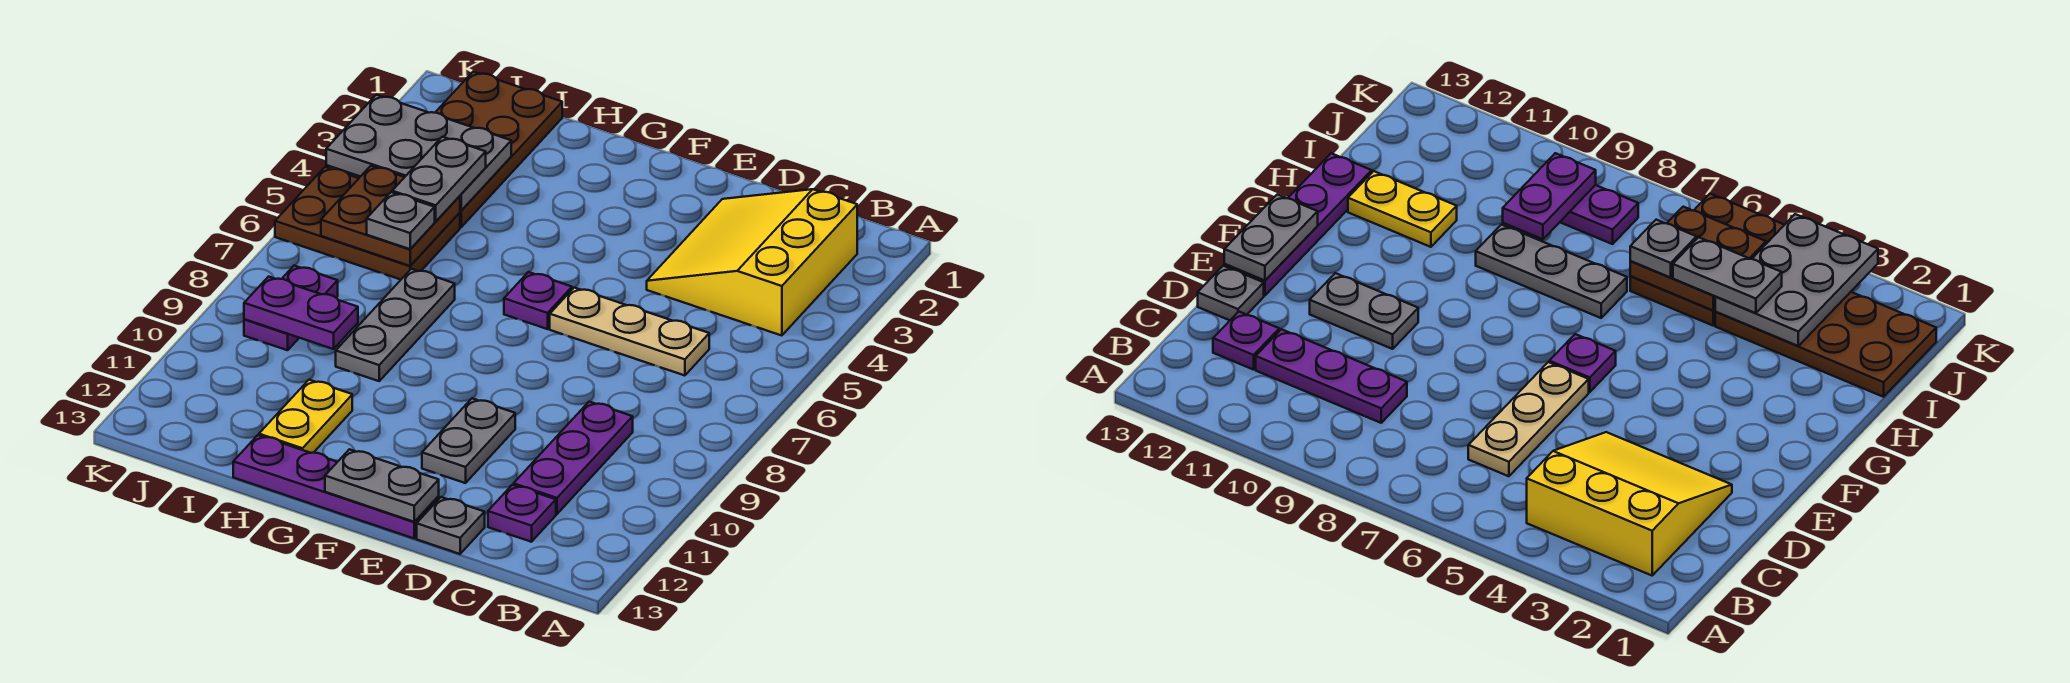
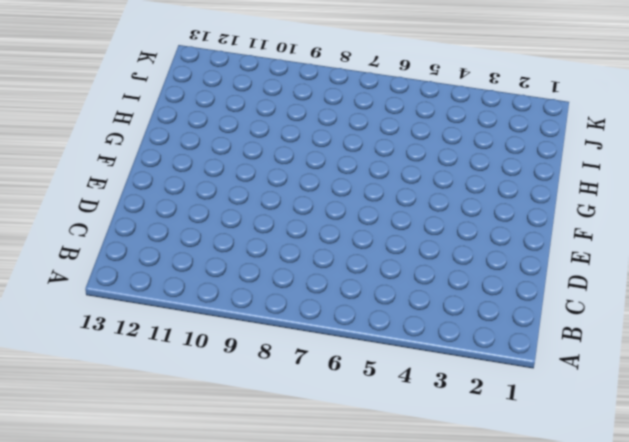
none -> yellow slope B2:D4 level 1 top B
none -> tan plate C6:E6 level 1
none -> purple plate C9:C11 level 1

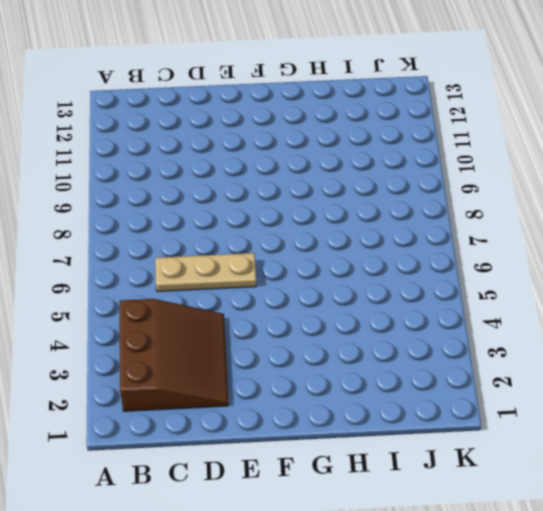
brown slope B2:D4 level 1 top B -> yellow slope B2:D4 level 1 top B
none -> purple plate C9:C11 level 1
none -> purple plate C12 level 1
none -> grey plate D13 level 1

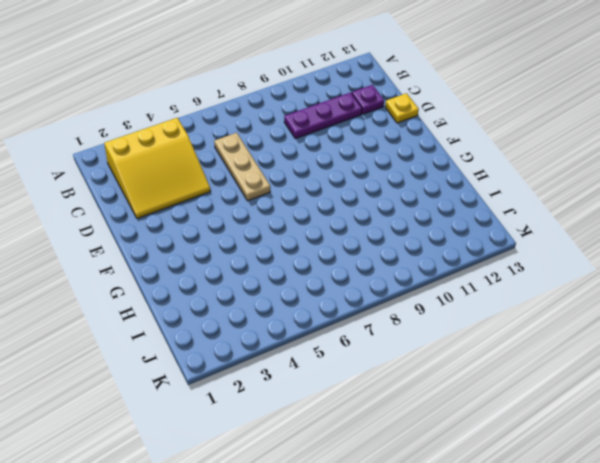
yellow plate D13 level 1 -> grey plate D13 level 1
none -> grey plate E10:E11 level 1
none -> purple plate E13:H13 level 1
none -> purple plate F6 level 1

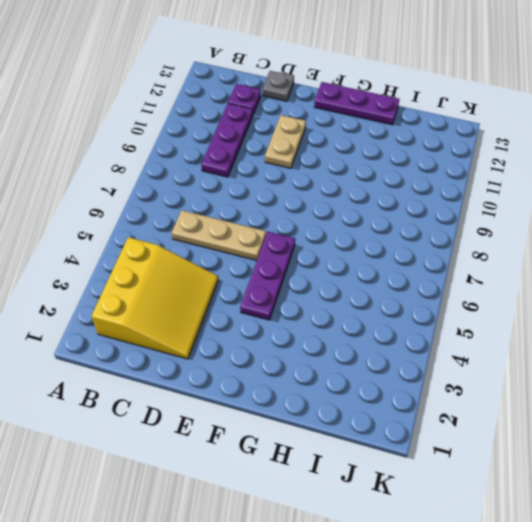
tan plate E10:E11 level 1 -> grey plate E10:E11 level 1
purple plate F4:F6 level 1 -> purple plate F6 level 1
purple plate F13:H13 level 1 -> purple plate E13:H13 level 1
none -> grey plate H7:H9 level 1
none -> yellow plate H11:H12 level 1
none -> brown plate I1:J4 level 1

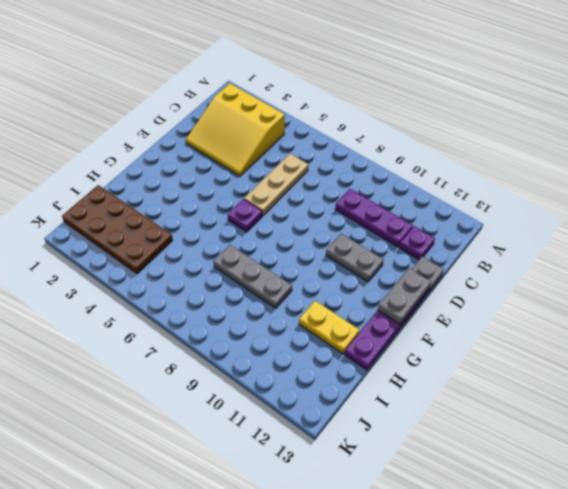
none -> brown plate I5:K6 level 1
none -> purple plate J8:J9 level 1
none -> grey plate I3:K4 level 2

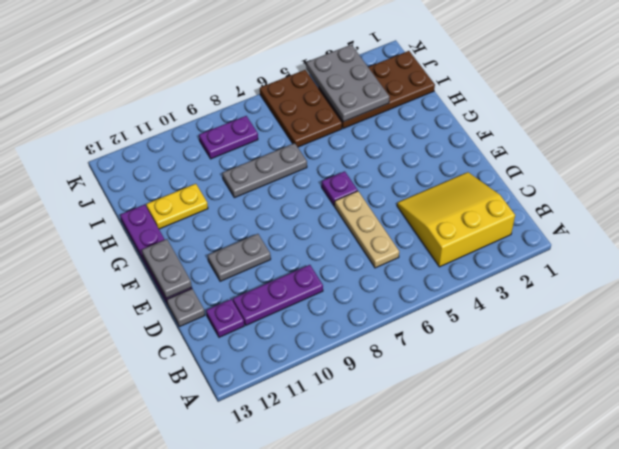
none -> brown plate I5:J6 level 2
none -> purple plate I9:J9 level 2
none -> grey plate I4:I5 level 3

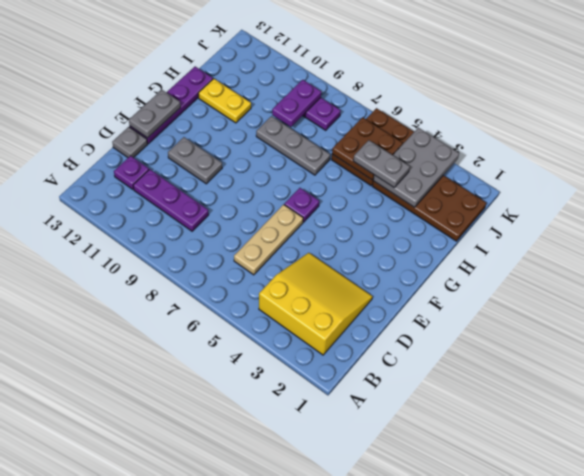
none -> grey plate I6 level 3

